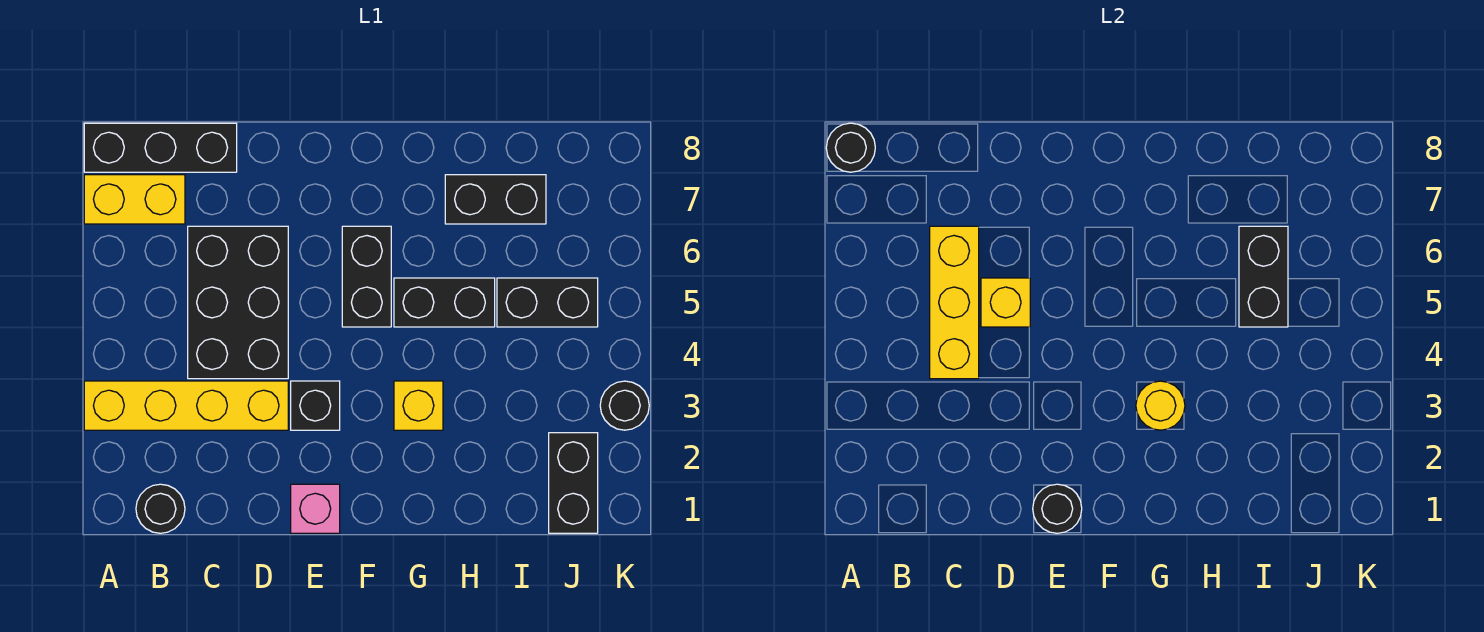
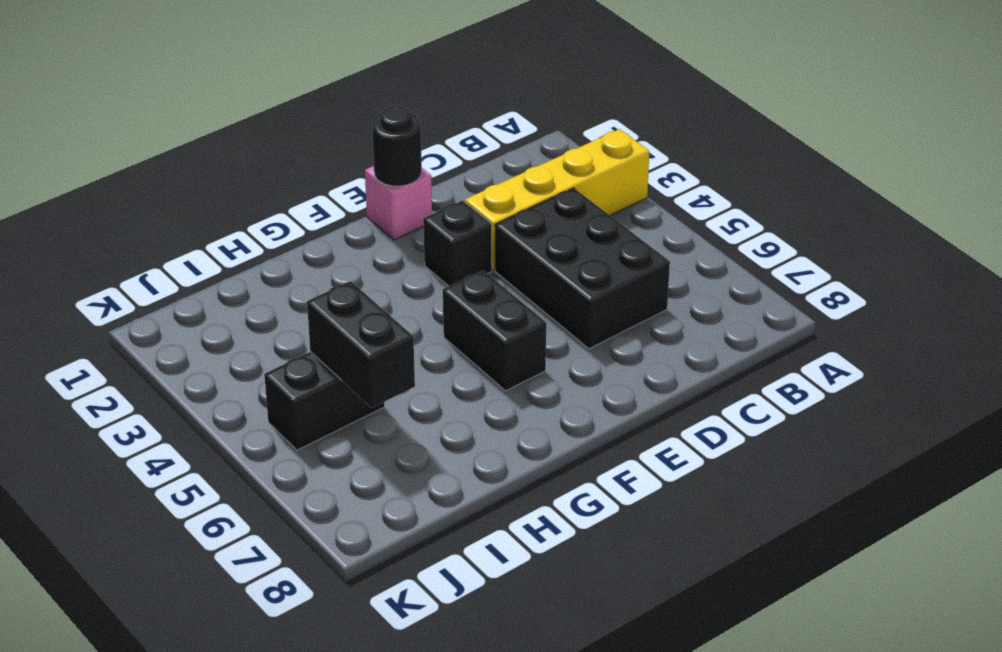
none -> yellow brick A7:B7 level 1
none -> black brick A8:C8 level 1
none -> black round brick B1 level 1

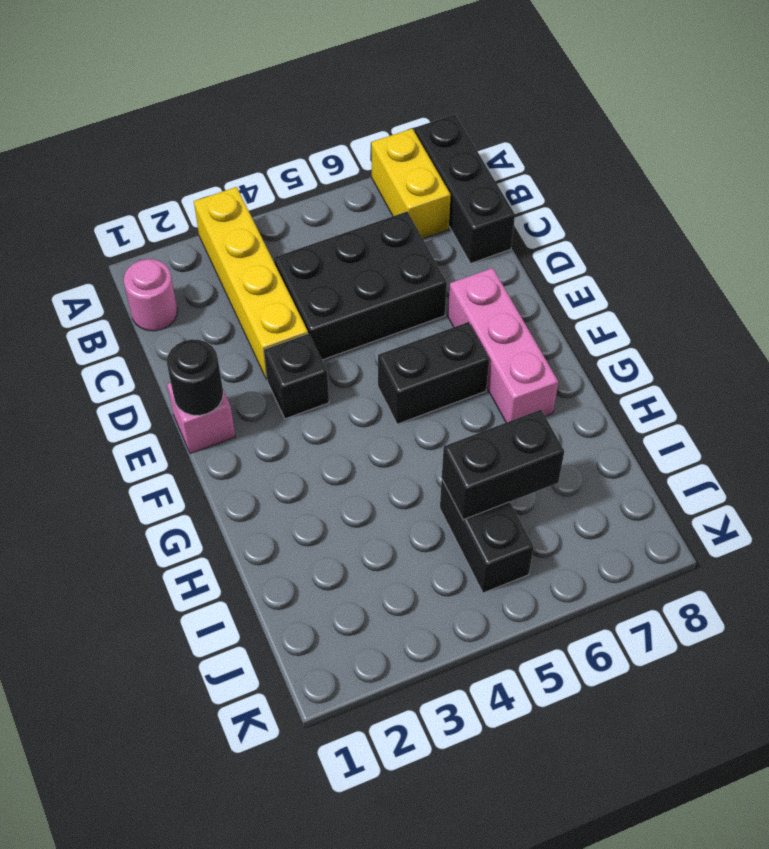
pink round brick B1 level 1 -> black round brick B1 level 1
pink brick E7:G7 level 1 -> none
none -> yellow brick G3 level 1
none -> black brick G5:H5 level 1
none -> black brick H7:I7 level 1

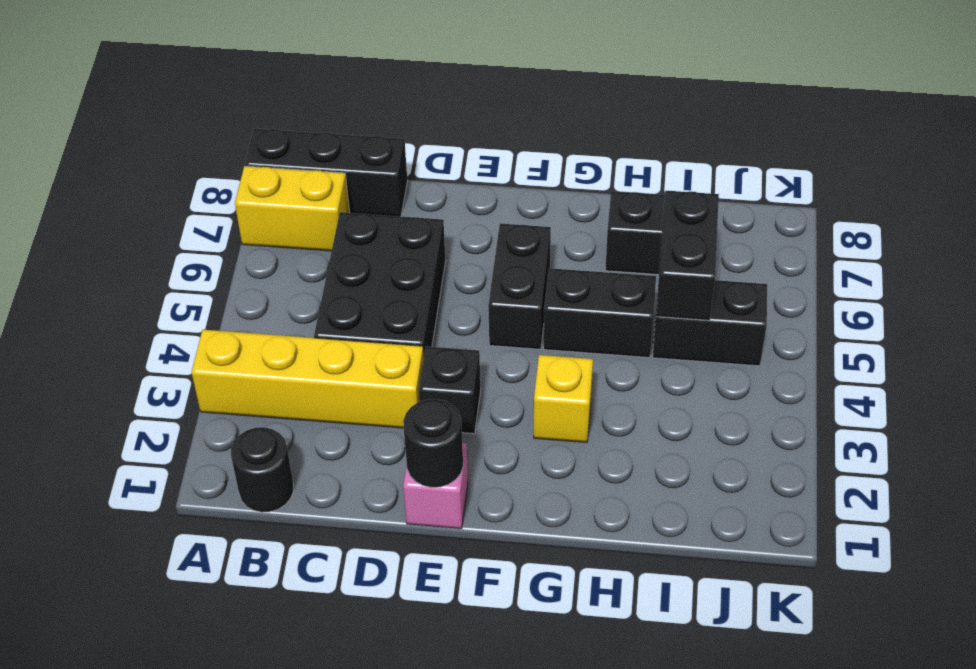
none -> black brick J1:J2 level 1
none -> black round brick K3 level 1
none -> black round brick A8 level 2

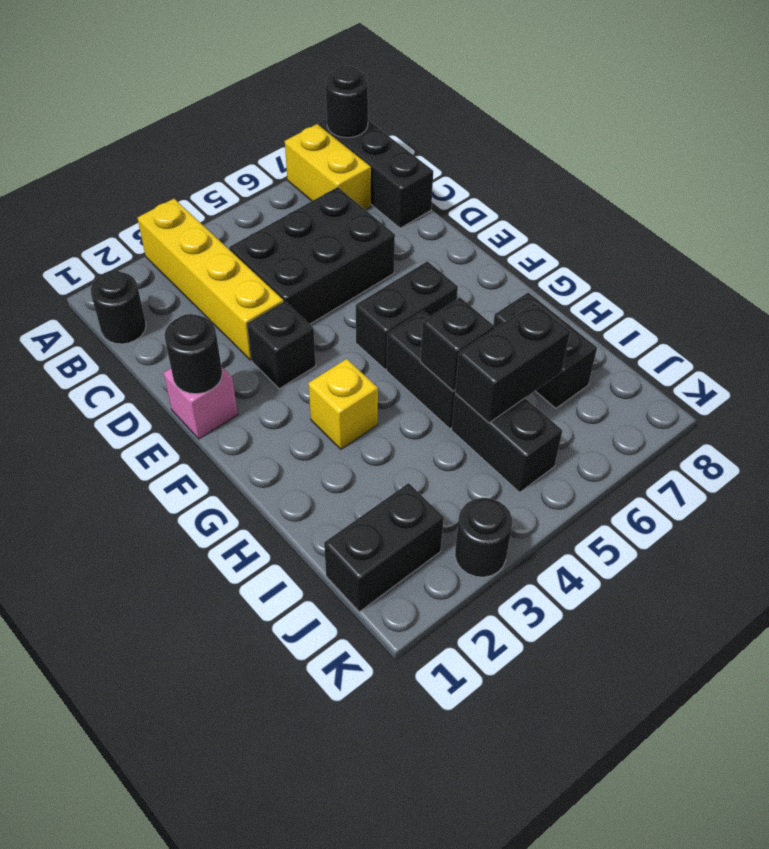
black brick H5 level 2 -> none
none -> yellow brick C4:C6 level 2
none -> yellow brick D5 level 2
none -> yellow round brick G3 level 2

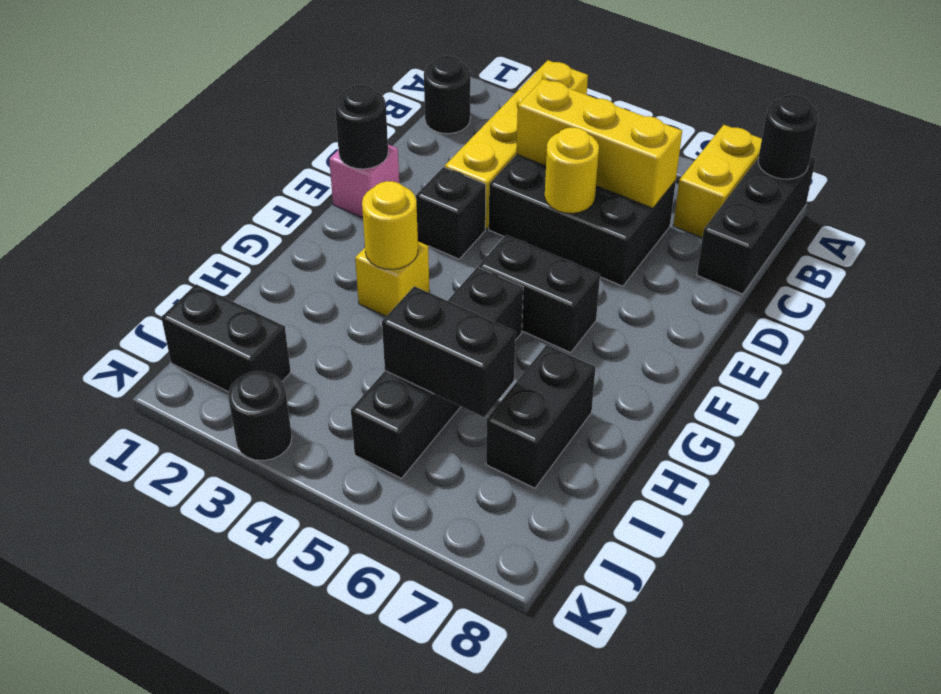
yellow round brick D5 level 2 -> yellow brick D5 level 2

